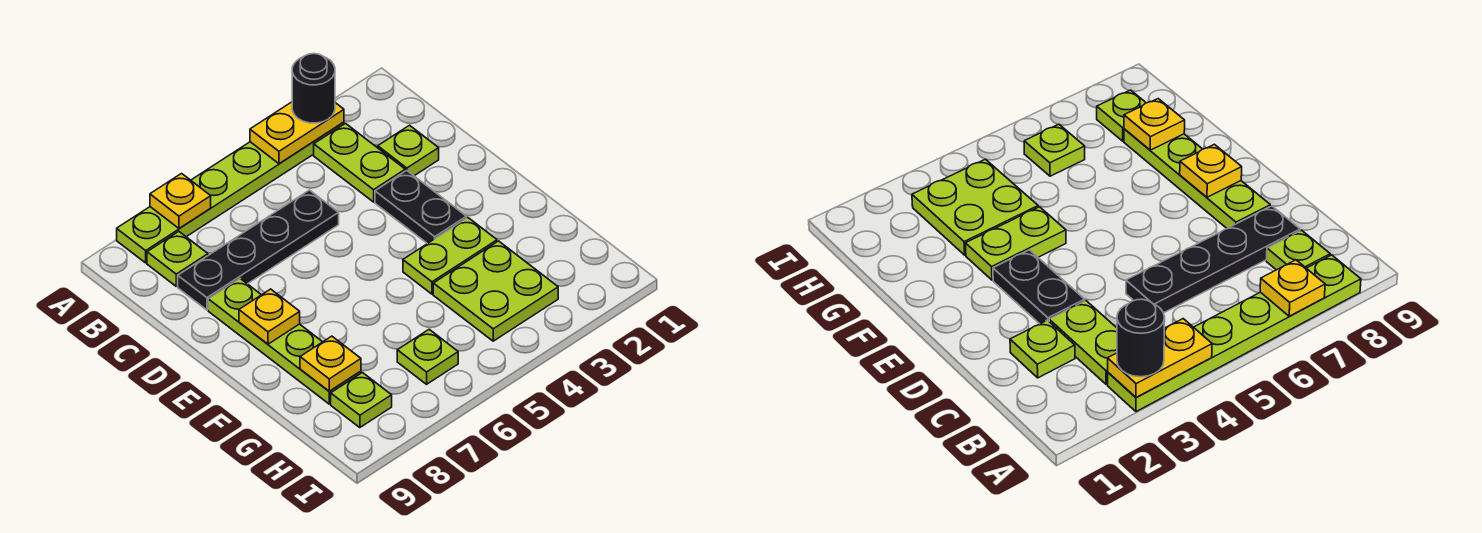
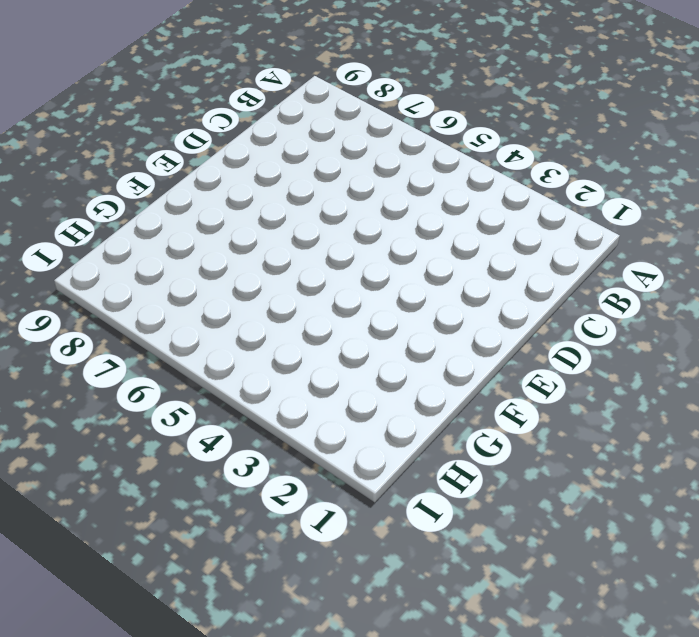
none -> lime plate A3:A8 level 1
none -> lime plate B3:C3 level 1
none -> lime plate B8 level 1

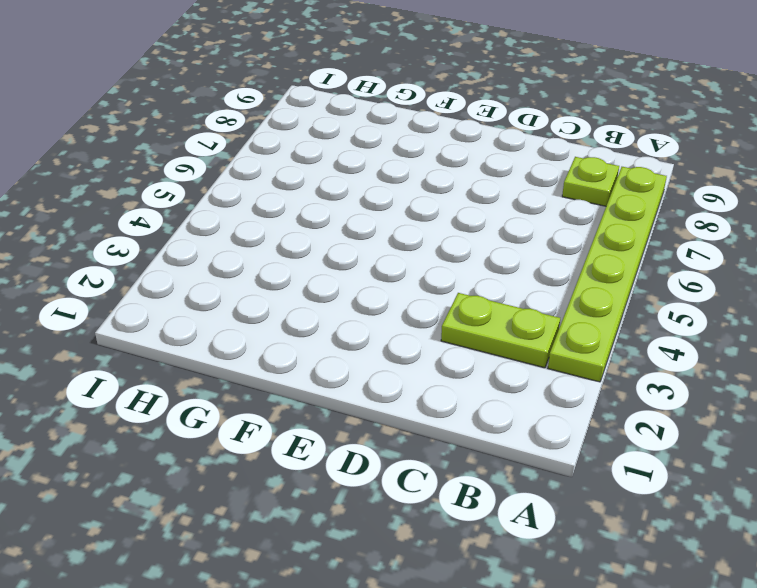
none -> lime plate C2 level 1
none -> black plate C5:C8 level 1
none -> black plate D3:E3 level 1

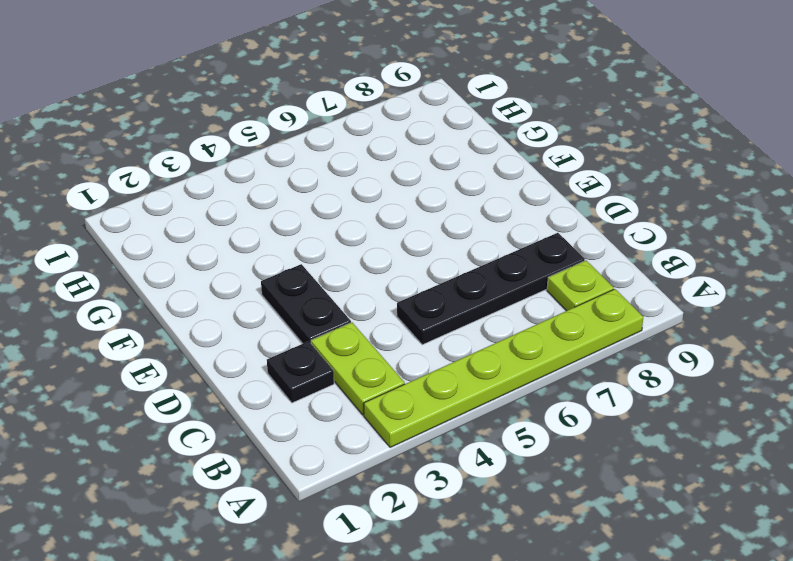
black plate C2 level 1 -> lime plate C2 level 1
none -> lime plate D8:G8 level 1
none -> lime plate F3:F4 level 1
none -> lime plate G3:H4 level 1

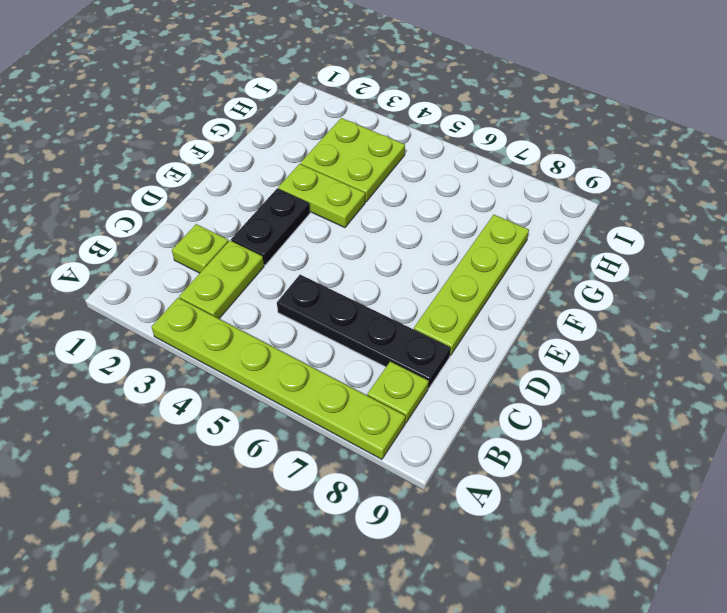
none -> lime plate H6 level 1
none -> lime plate H8 level 1
none -> yellow plate A3:A4 level 2

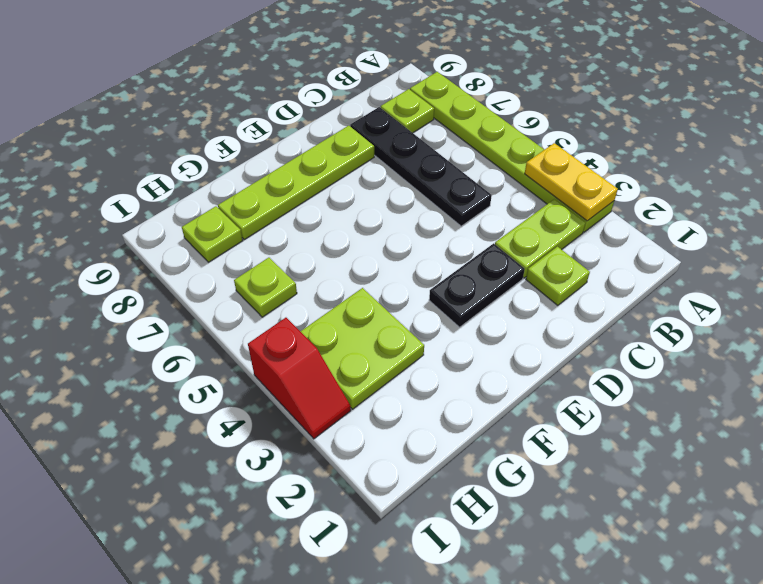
red slope I3:I4 level 1 top 4 -> none
none -> lime plate F3:F4 level 1
none -> yellow plate A7 level 2
none -> yellow plate E8 level 2

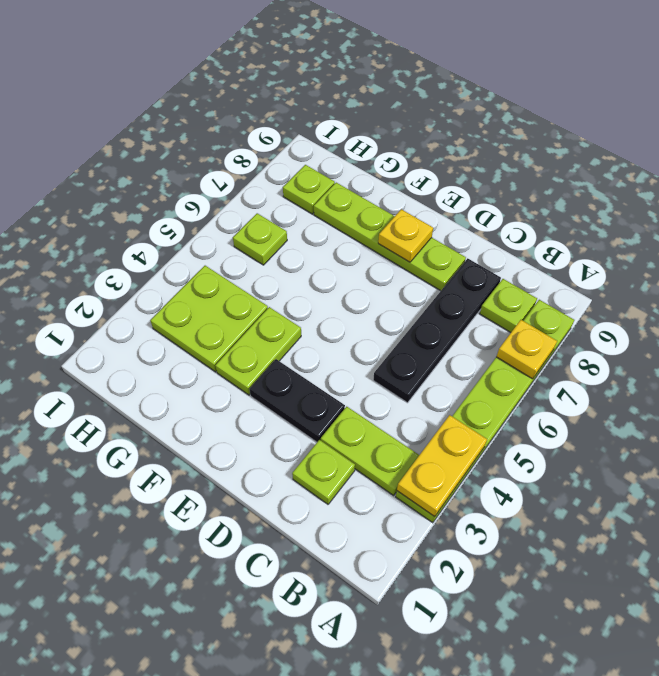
none -> yellow plate G8 level 2
none -> black round brick A3 level 3

